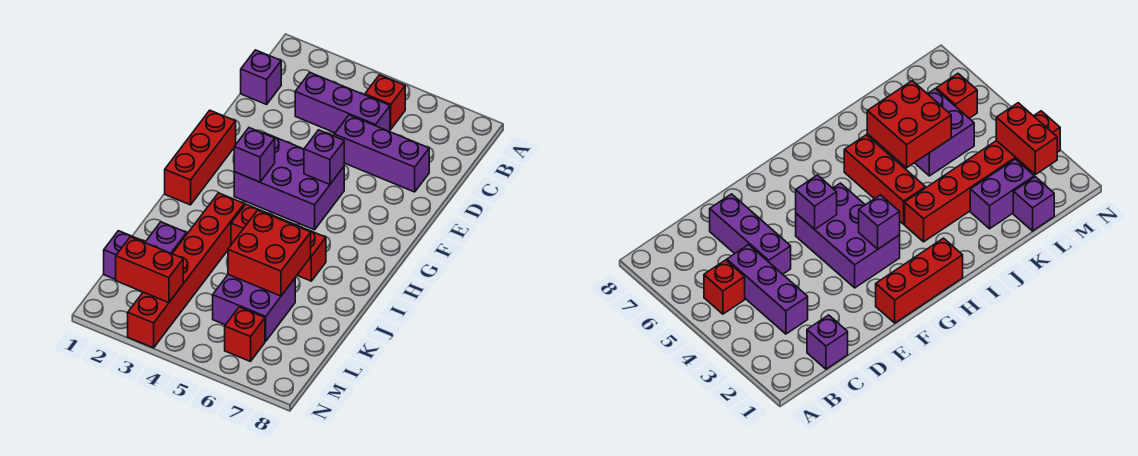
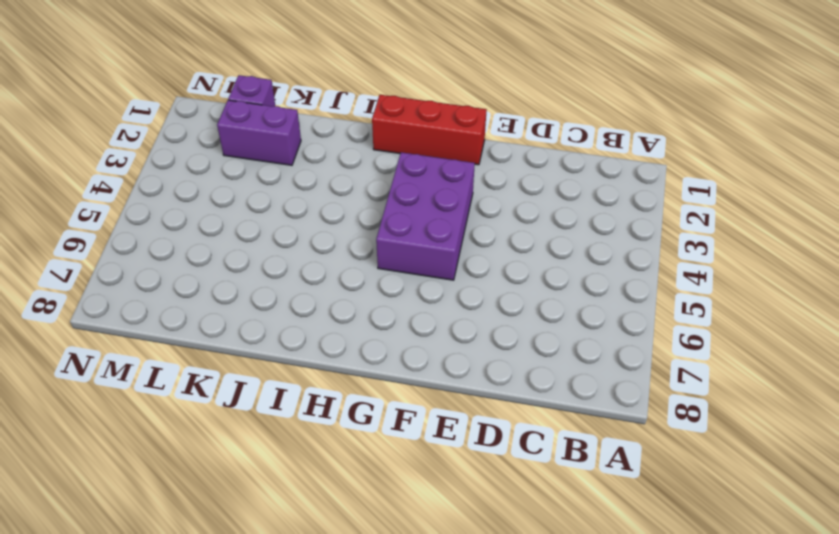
none -> red brick B5 level 1
none -> purple brick C1 level 1
none -> purple brick C3:C5 level 1

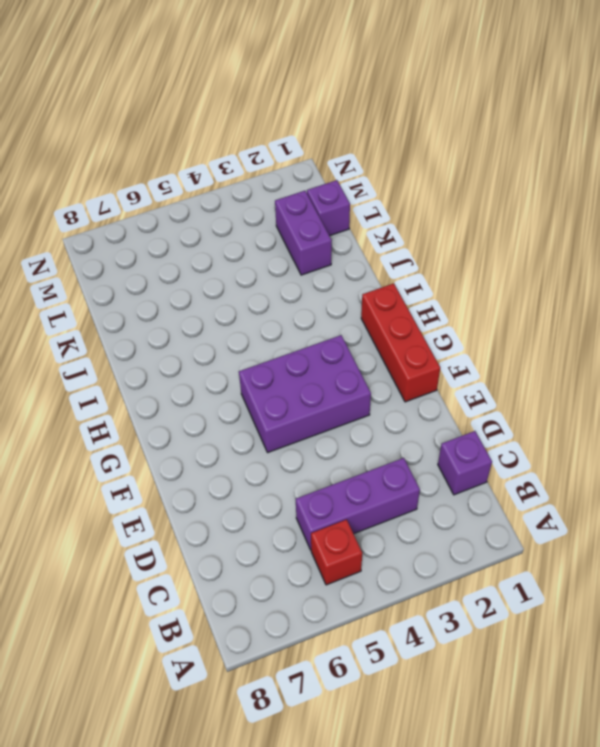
none -> purple brick D5:D7 level 1
none -> red brick I3:N3 level 1
none -> red brick I4:I6 level 1

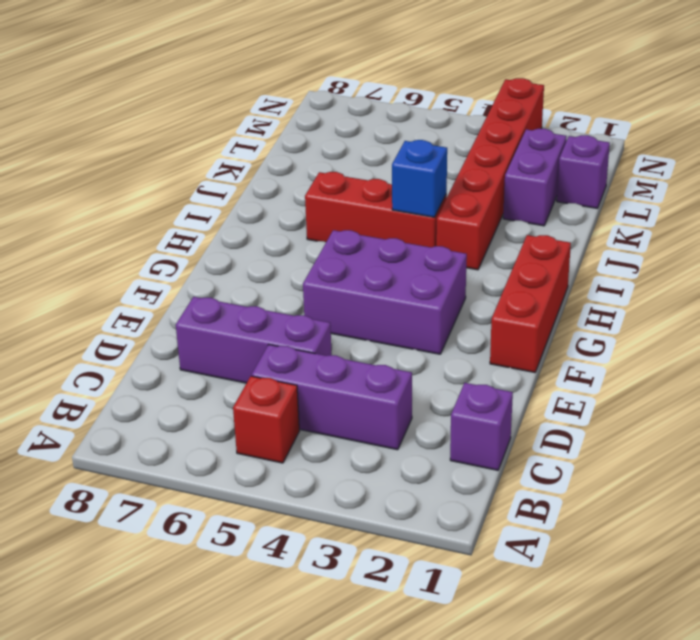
blue brick I4 level 2 -> none
none -> purple brick K5:L6 level 1
none -> red brick M6 level 1
none -> purple brick F5 level 2

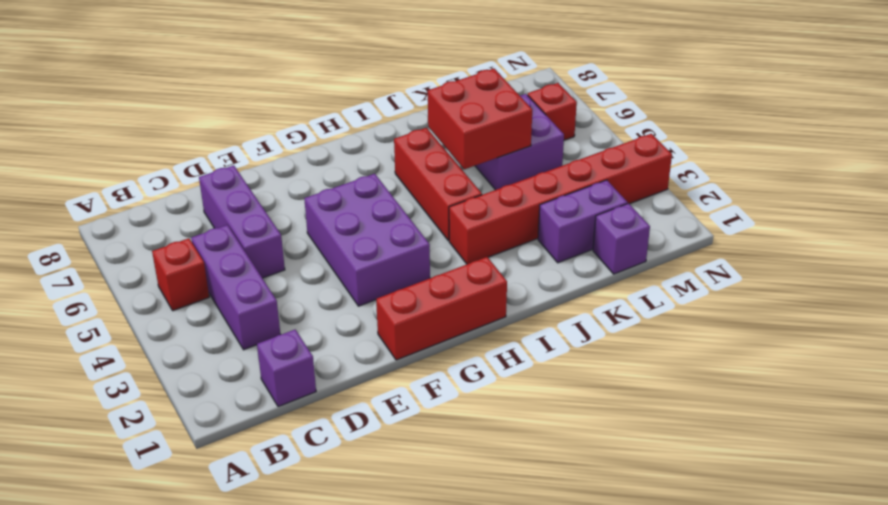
none -> purple brick F5 level 2
none -> purple brick G3 level 2
none -> red brick M2:M3 level 2

